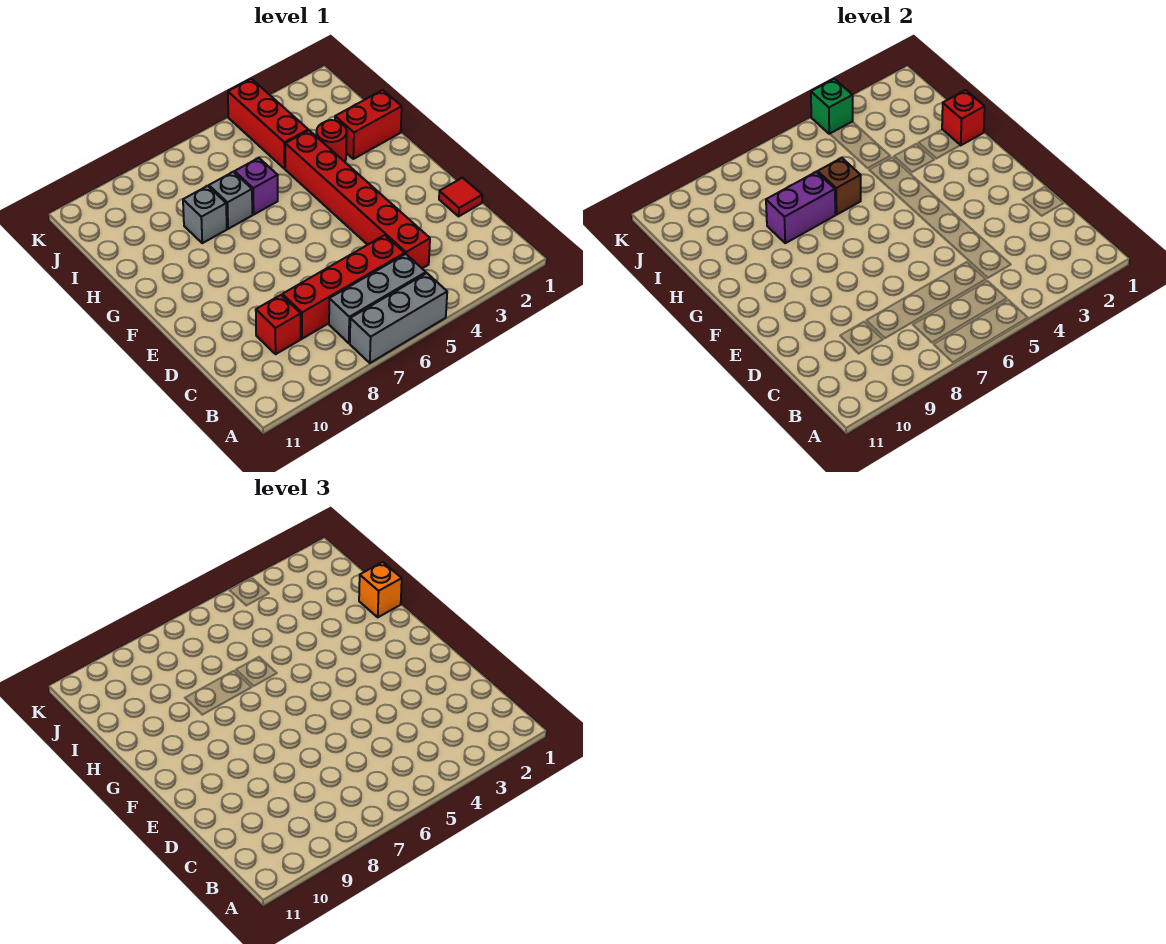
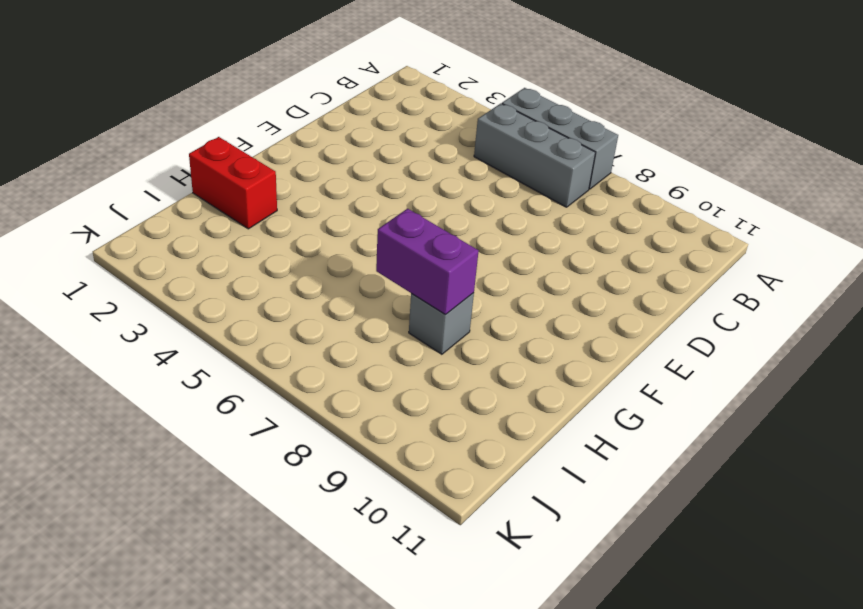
none -> red brick C4:H4 level 1
none -> red brick C5:C8 level 1
none -> red brick C9 level 1

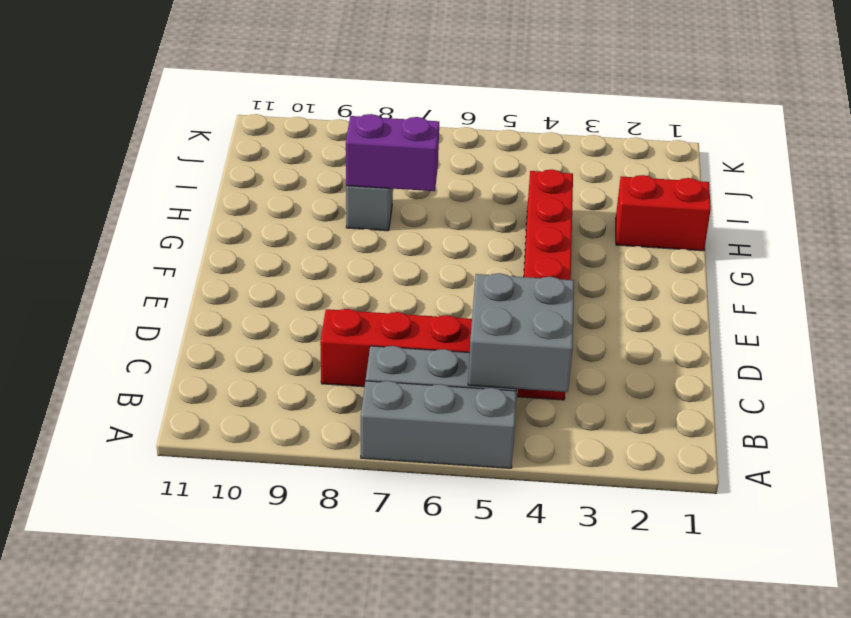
grey brick B4:C5 level 2 -> none
none -> red brick C9 level 1
none -> red tile D1 level 1
none -> red round brick H3 level 1

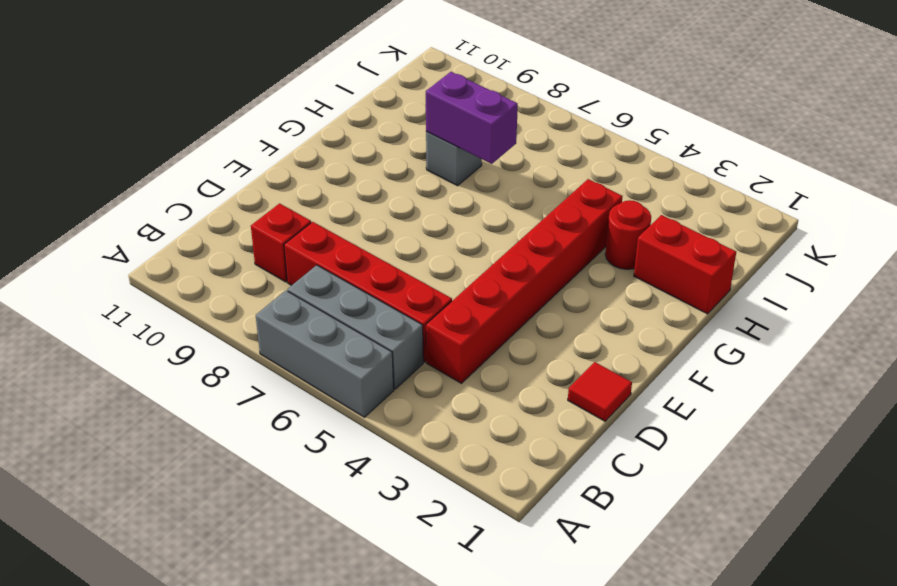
none -> purple brick H6 level 1
none -> grey brick H7 level 1
none -> red brick I4:K4 level 1

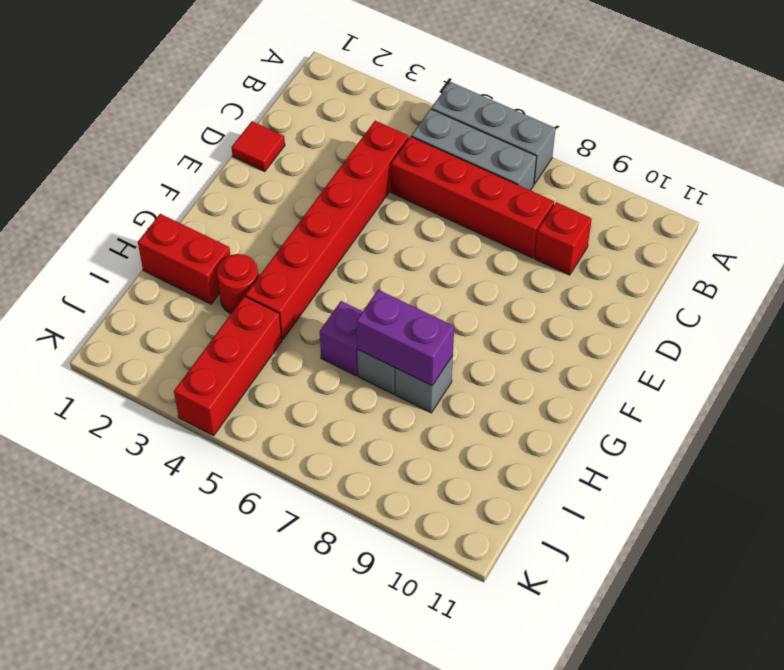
none -> red brick H1 level 2
none -> brown brick H6 level 2
none -> green brick K4 level 2

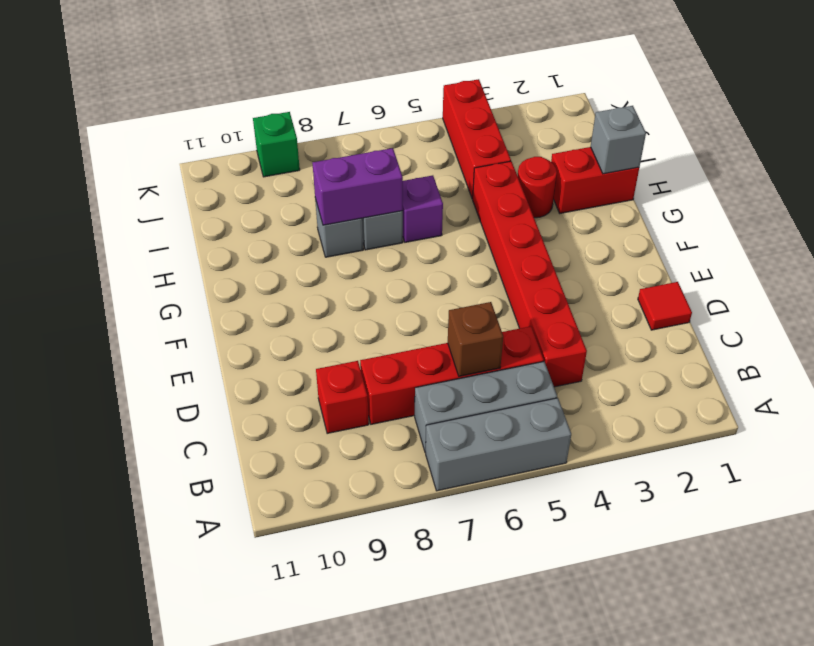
brown brick C6 level 2 -> brown brick H6 level 2
grey brick H1 level 2 -> red brick H1 level 2
green brick K9 level 1 -> green brick K4 level 2
none -> orange brick H1 level 3

